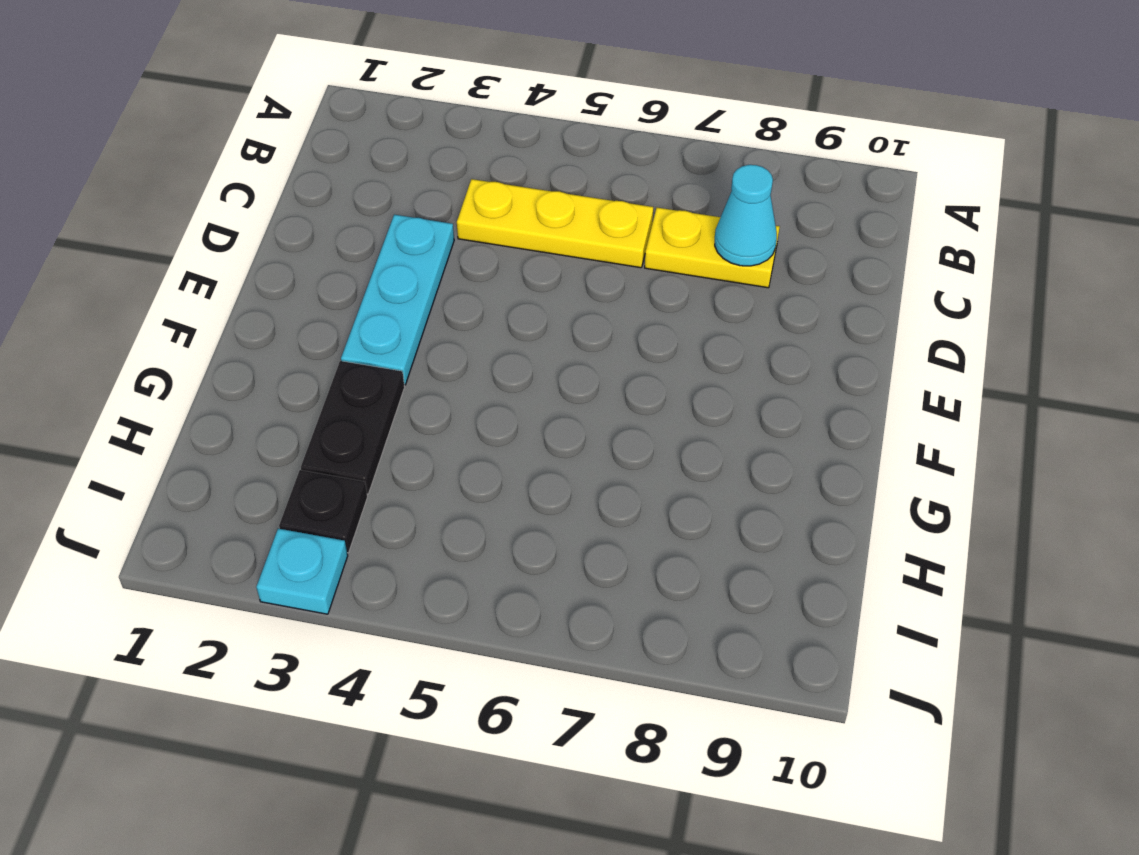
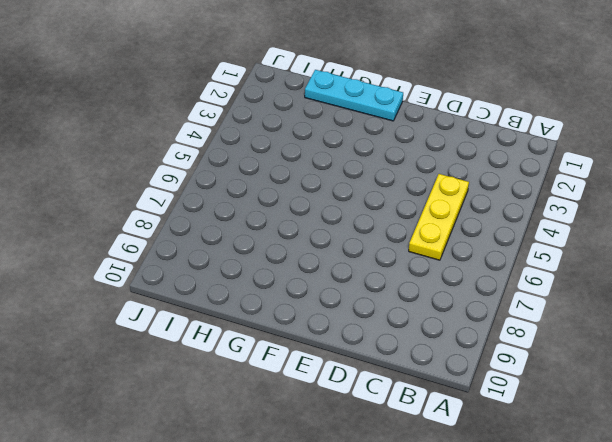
cyan plate F1:H1 level 1 -> cyan plate D3:F3 level 1
none -> yellow plate C7:C8 level 1
none -> black plate G3:H3 level 1

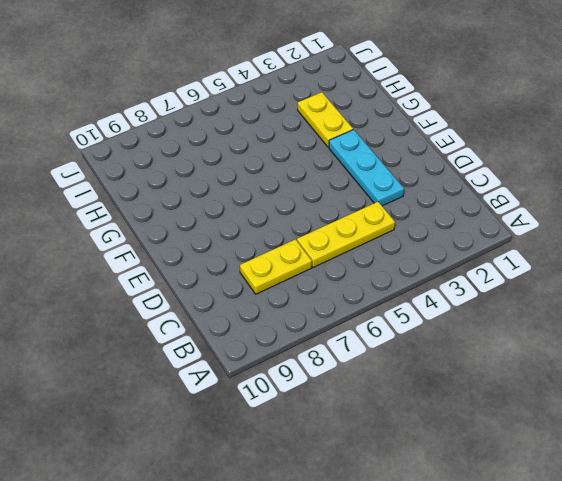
yellow plate G3:H3 level 1 -> black plate G3:H3 level 1
none -> black plate I3 level 1
none -> cyan plate J3 level 1

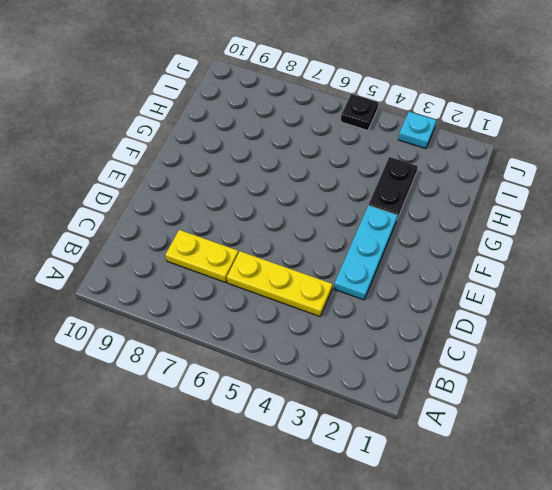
black plate J5 level 1 -> black plate I3 level 1
none -> cyan cone C8 level 2

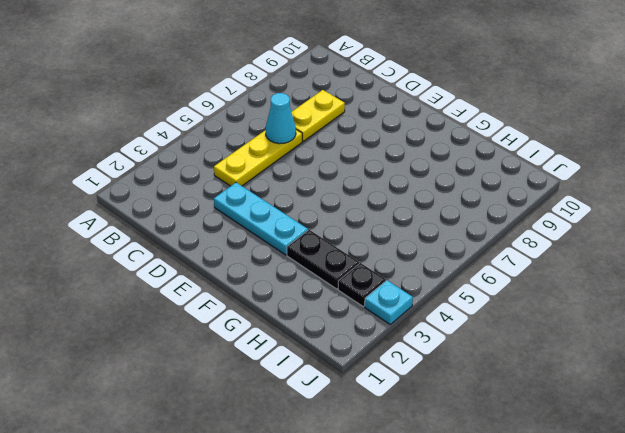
cyan cone C6 level 2 -> cyan cone C8 level 2

